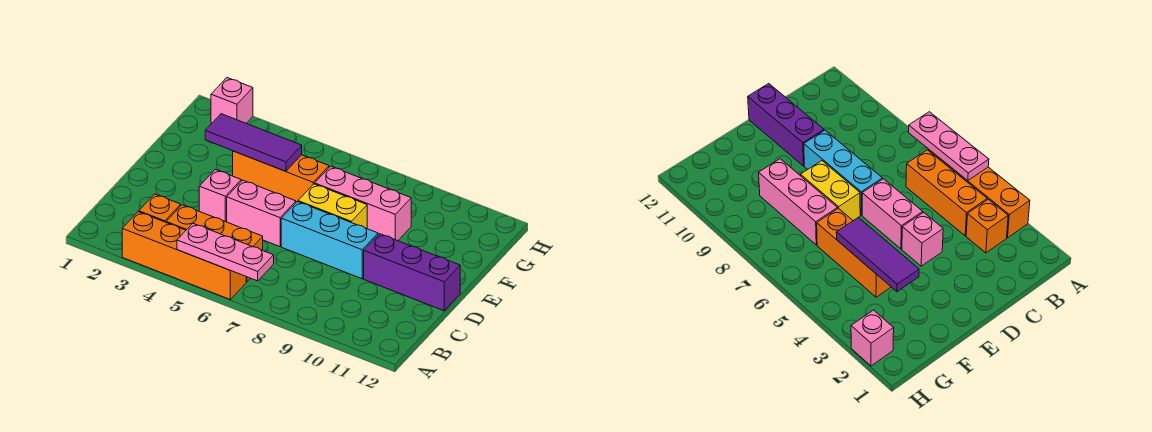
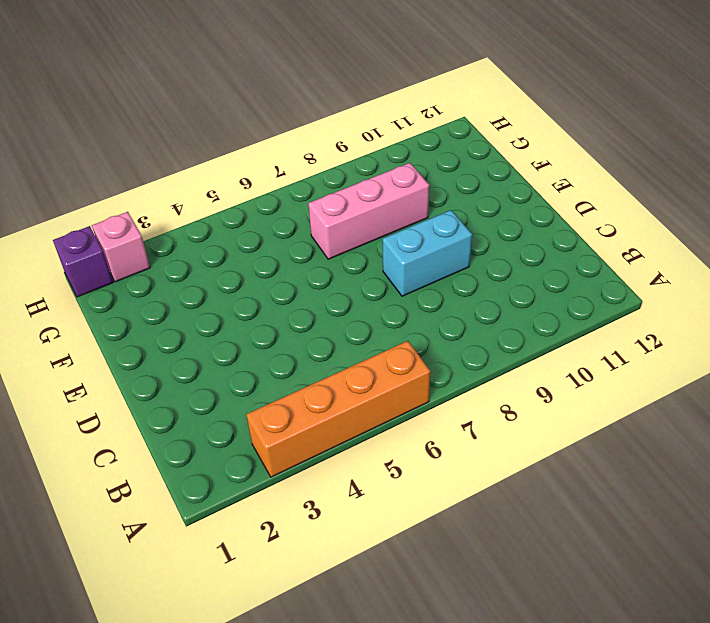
cyan brick D8:D9 level 1 -> cyan brick D7:D9 level 1
purple brick H1 level 1 -> none
none -> orange brick B3 level 1
none -> orange brick B4:B6 level 1
none -> pink brick D4 level 1

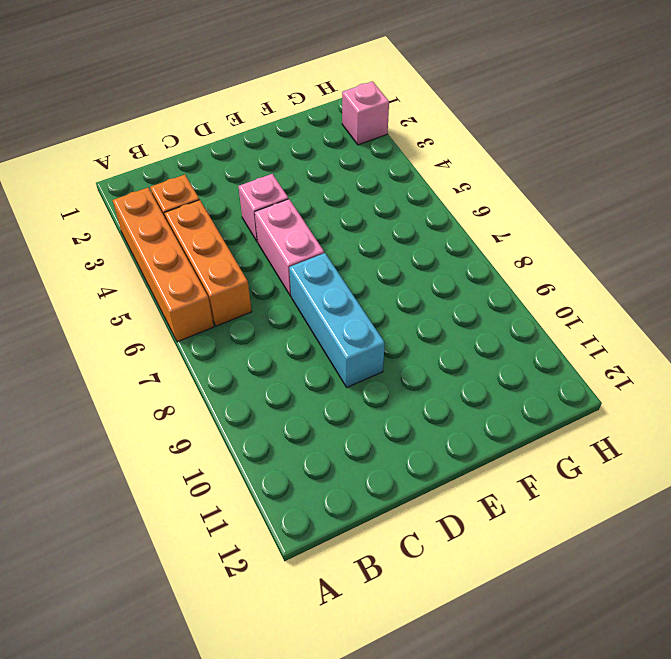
none -> purple brick D10:D12 level 1
none -> yellow brick E7:E8 level 1
none -> orange brick F4:F6 level 1

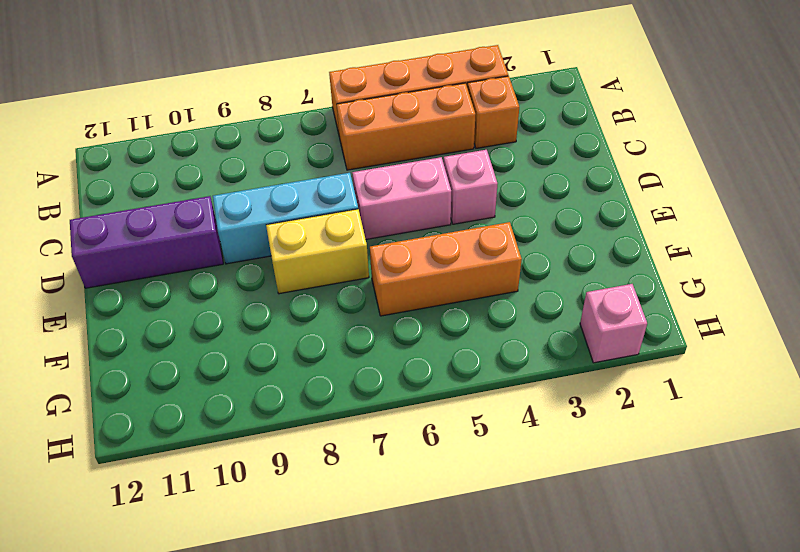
none -> pink brick F7:F9 level 1
none -> pink plate A5:A7 level 2
none -> purple tile F3:F5 level 2

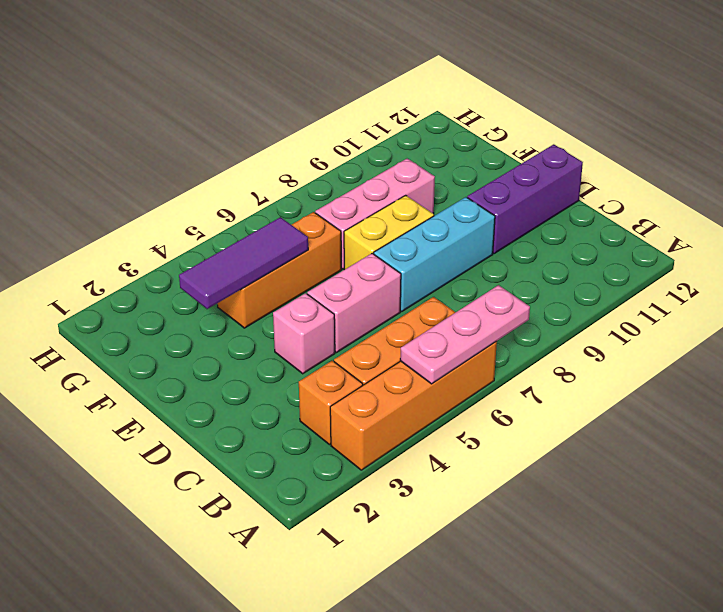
none -> pink brick H2 level 1

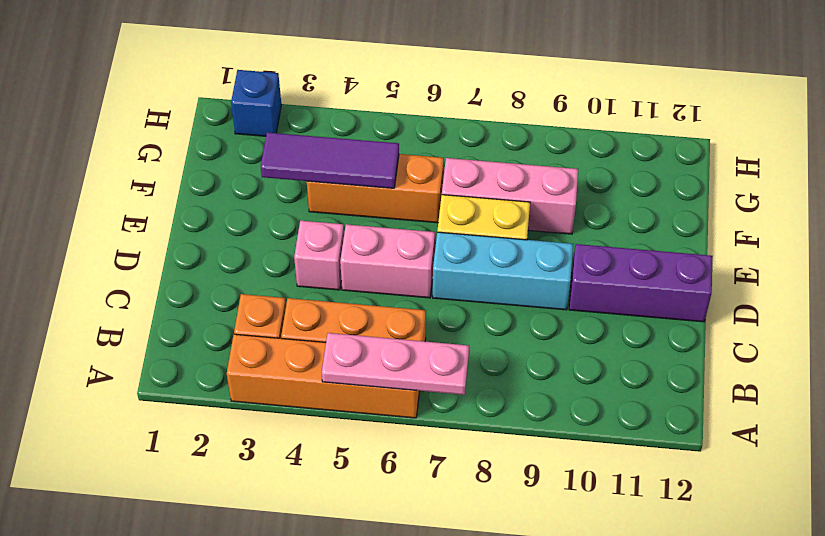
blue brick H2 level 1 -> pink brick H2 level 1

